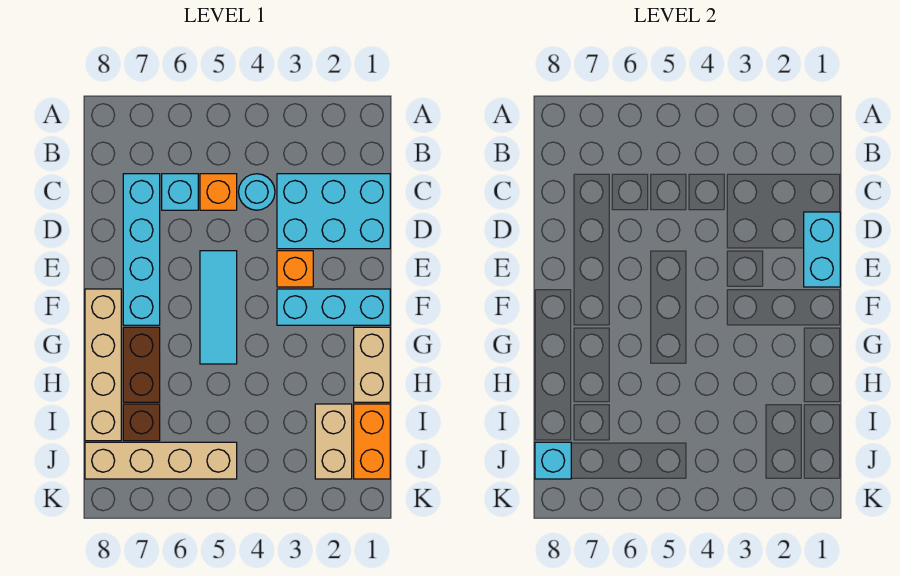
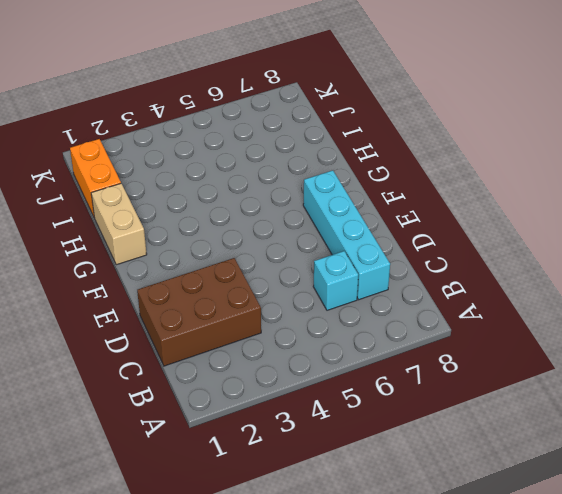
brown brick C1:D3 level 1 -> cyan brick C1:D3 level 1
none -> cyan round brick C4 level 1
none -> orange brick C5 level 1
none -> orange brick E3 level 1

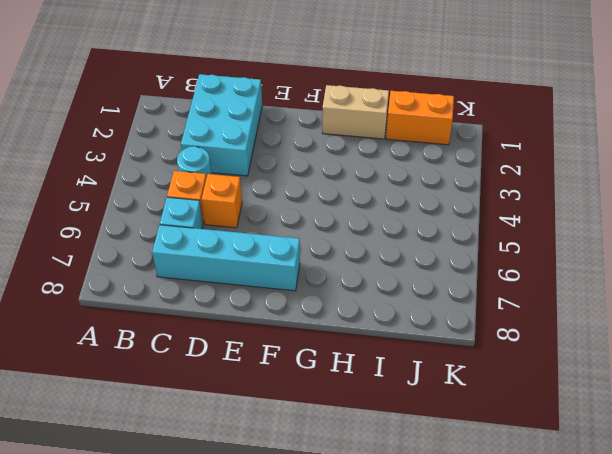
orange brick D5 level 1 -> orange brick E3 level 1
none -> cyan tile E5:G5 level 1
none -> cyan brick F1:F3 level 1
none -> tan brick F8:I8 level 1

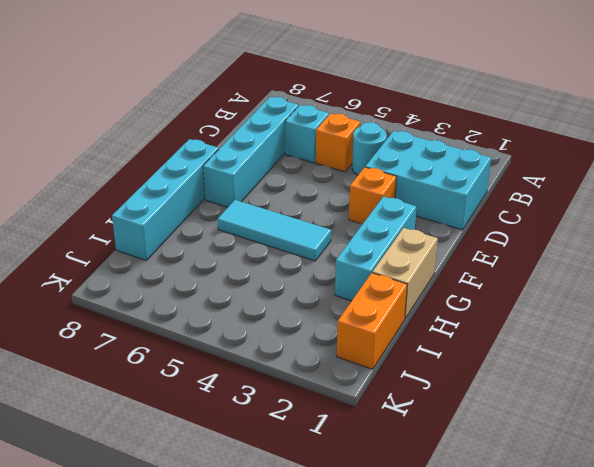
cyan brick F2:H2 level 1 -> cyan brick F1:F3 level 1
cyan brick F8:I8 level 1 -> tan brick F8:I8 level 1
cyan tile G4:G6 level 1 -> cyan tile E5:G5 level 1
none -> brown brick G7:H7 level 1
none -> tan brick I2:J2 level 1
none -> brown brick I7 level 1

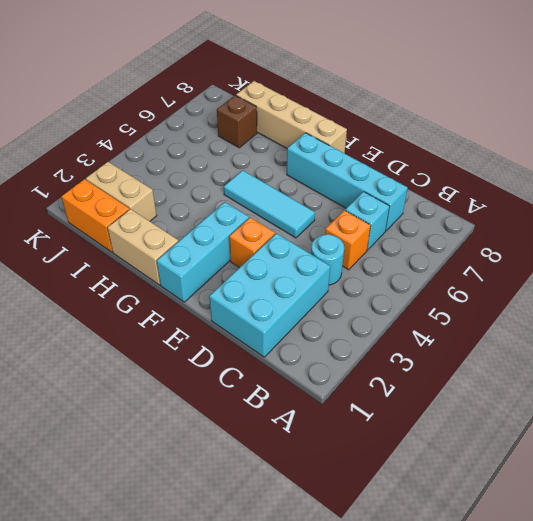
none -> brown brick G7:H7 level 1
none -> tan brick J5:J8 level 1
none -> cyan brick D1:E1 level 2

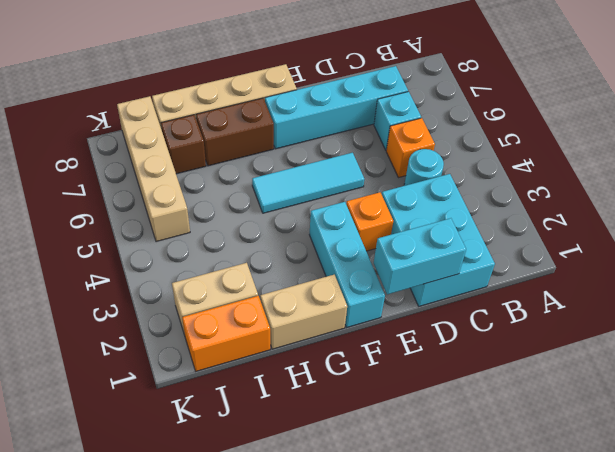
none -> cyan brick J8 level 2

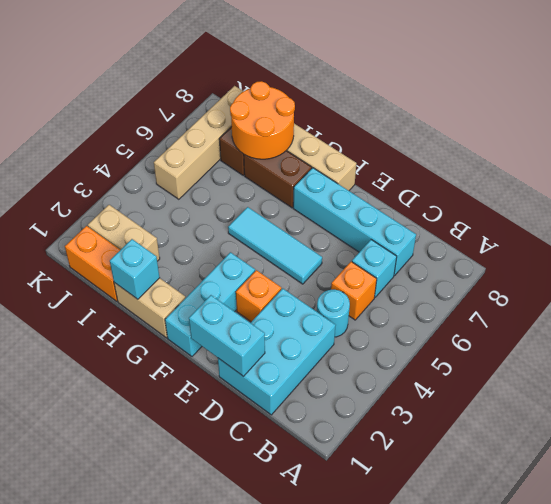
cyan brick H1 level 2 -> cyan brick J8 level 2
orange round brick H7:I8 level 2 -> none

